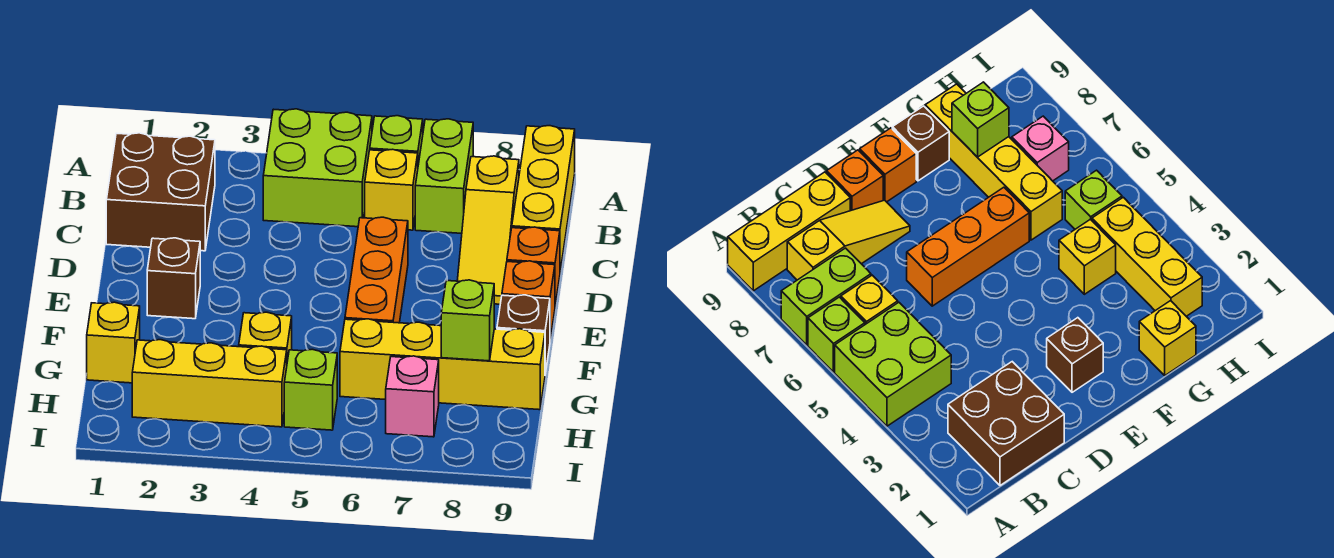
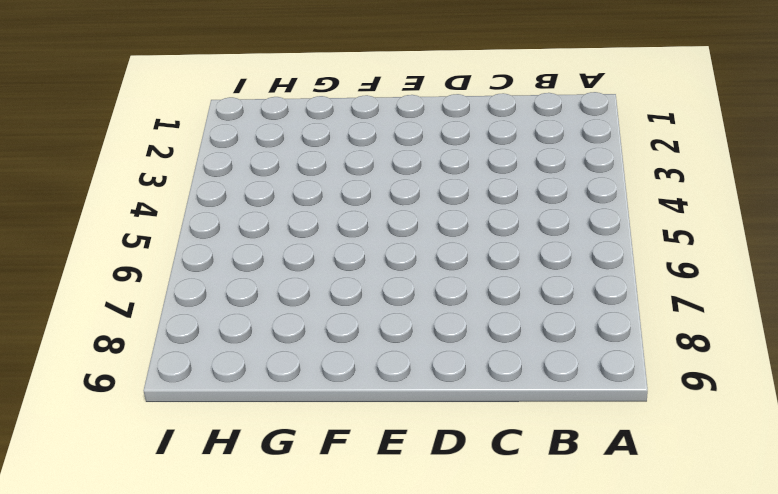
none -> lime brick A4:B5 level 1
none -> lime brick A6 level 1
none -> lime brick A7:B7 level 1

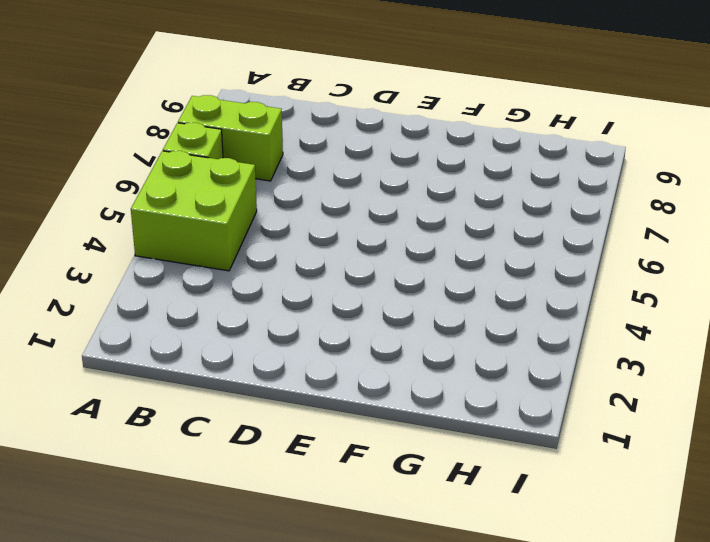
none -> yellow brick A9:C9 level 1
none -> brown brick B1:C2 level 1
none -> yellow brick B6 level 1

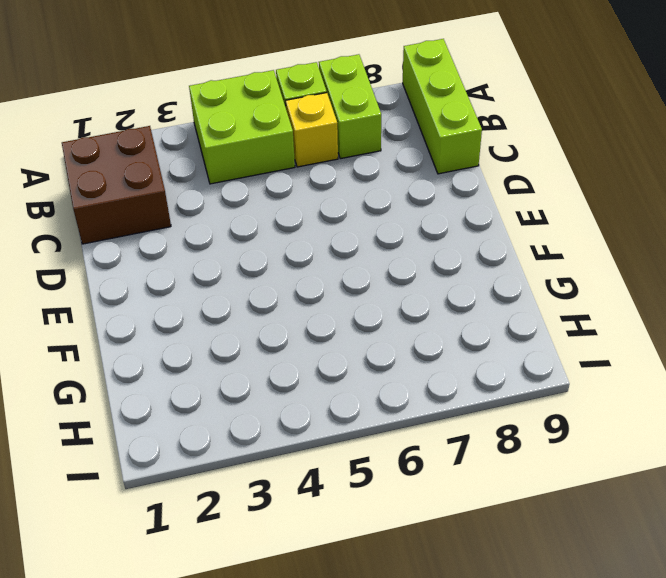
lime brick A9:C9 level 1 -> yellow brick A9:C9 level 1
none -> yellow slope B8:D8 level 1 top B
none -> orange brick D6:F6 level 1
none -> orange brick D9 level 1

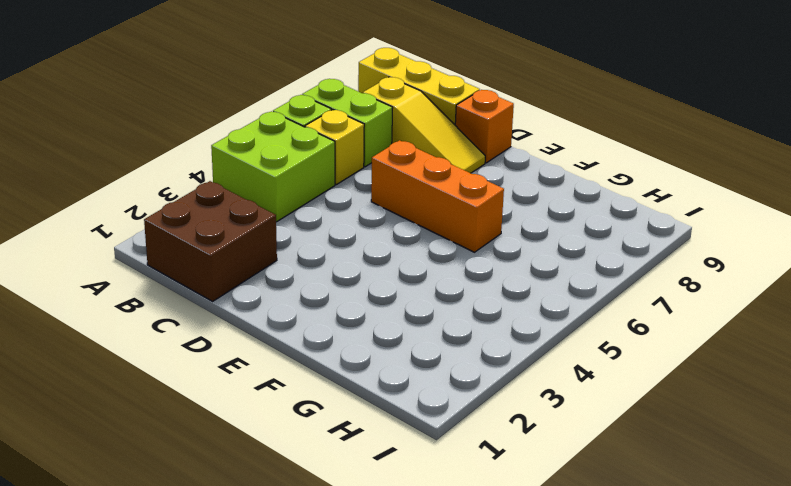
none -> brown brick E2 level 1
none -> orange brick E9 level 1
none -> brown brick F9 level 1

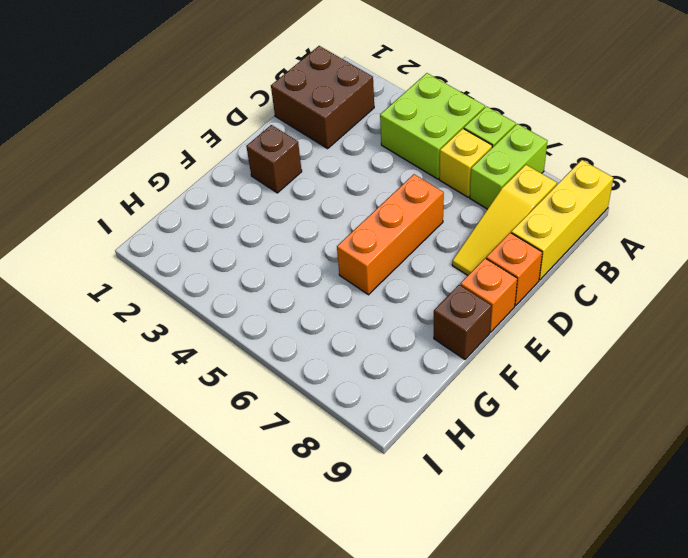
none -> yellow brick G1 level 1
none -> yellow brick G4 level 1
none -> yellow brick G6:G9 level 1

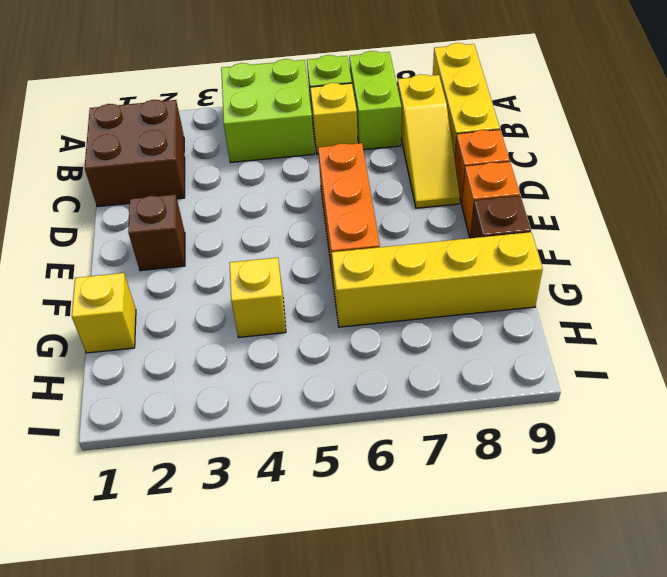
none -> yellow brick H2:H4 level 1
none -> lime brick H5 level 1
none -> pink brick H7 level 1

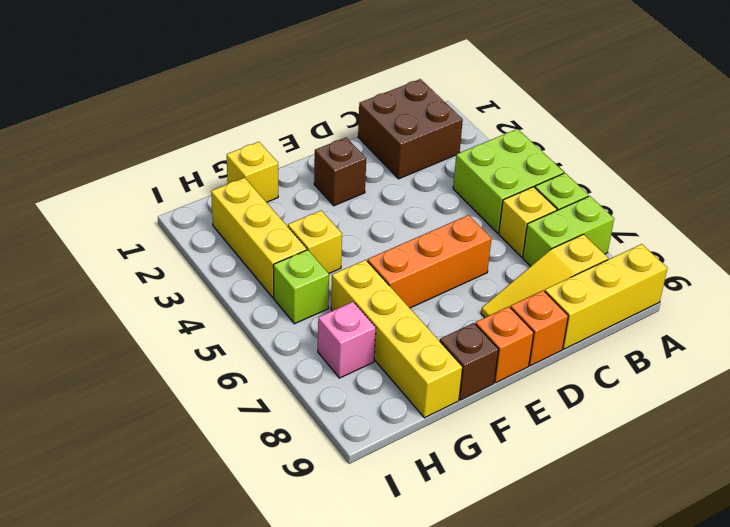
none -> lime brick G8 level 2

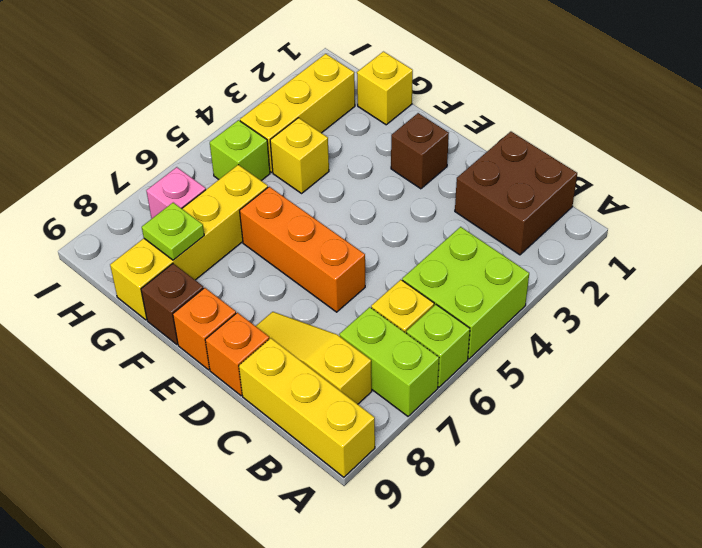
lime plate G8 level 2 -> lime brick G8 level 2

